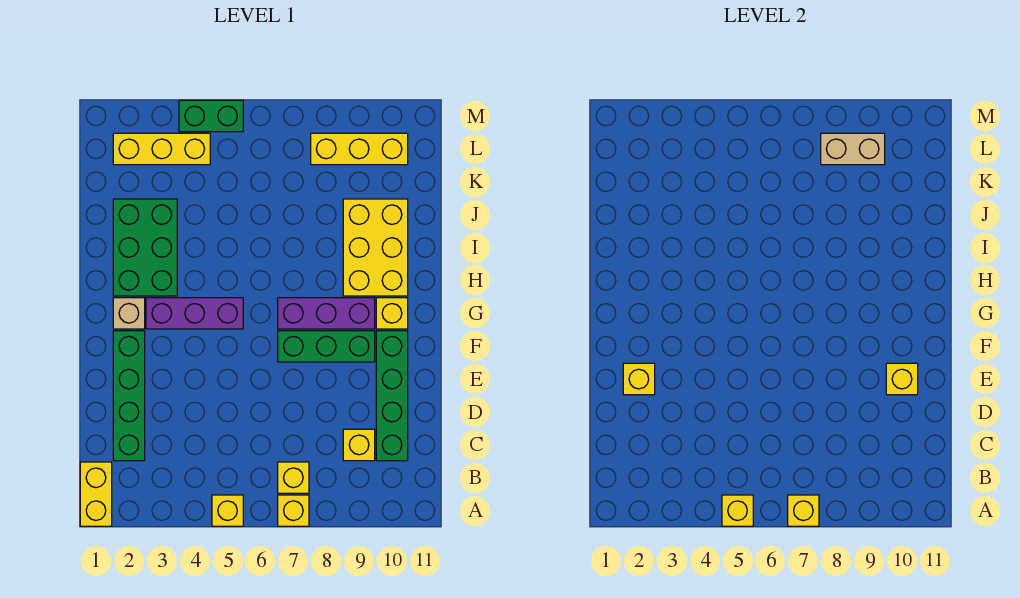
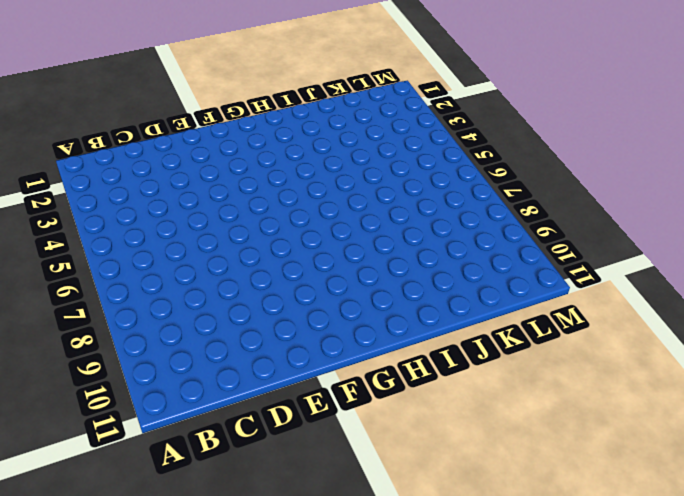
none -> yellow brick A1:B1 level 1
none -> yellow brick A5 level 1
none -> yellow brick A7 level 1

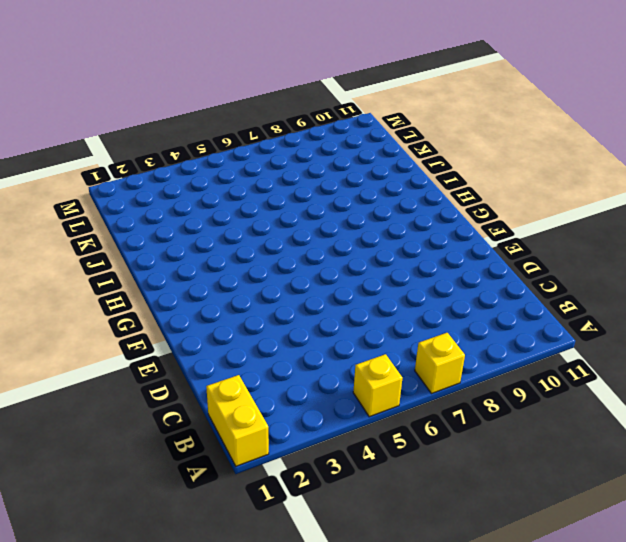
none -> yellow brick B7 level 1
none -> green brick C2:F2 level 1
none -> yellow brick C9 level 1

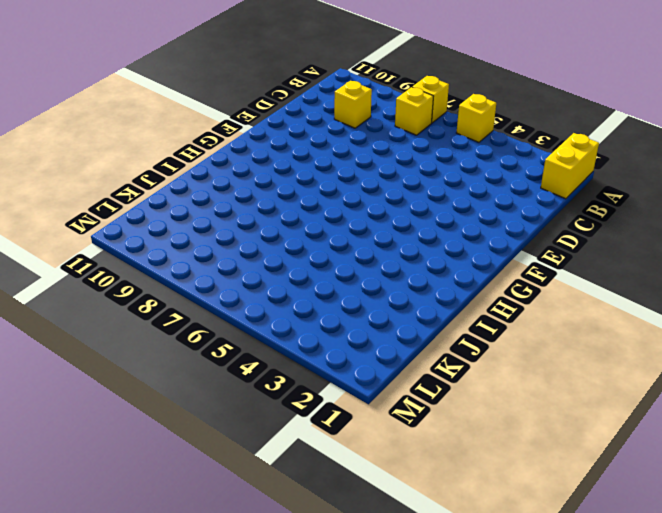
none -> green brick C2:F2 level 1
none -> green brick C10:F10 level 1
none -> green brick F7:F9 level 1

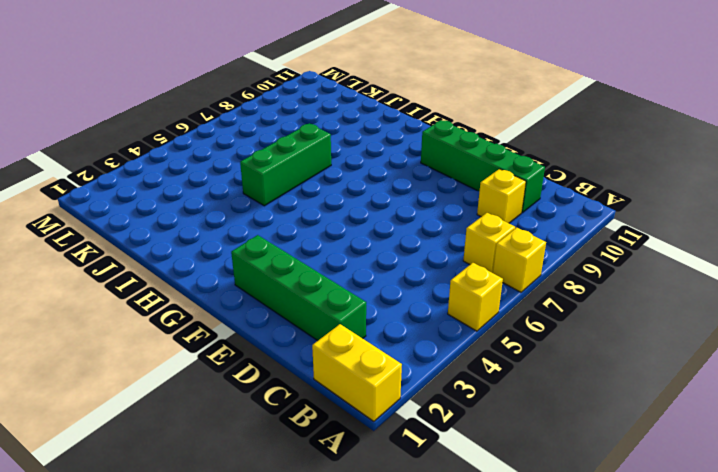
green brick I5:I7 level 1 -> green brick F7:F9 level 1
none -> tan brick G2 level 1
none -> purple brick G3:G5 level 1
none -> purple brick G7:G9 level 1

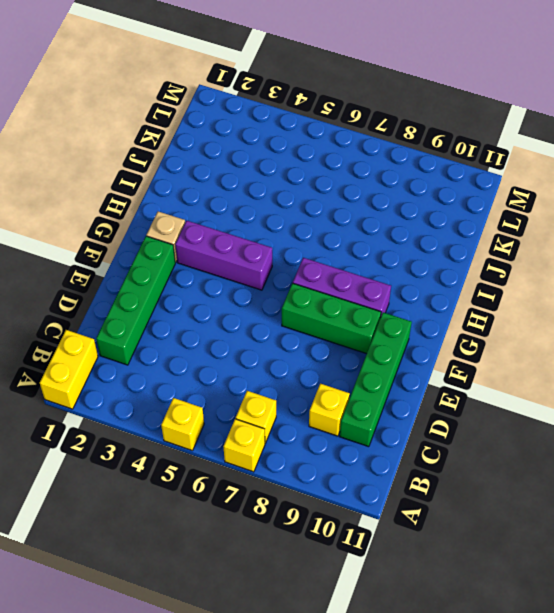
none -> yellow brick G10 level 1
none -> green brick H2:J3 level 1
none -> yellow brick H9:J10 level 1

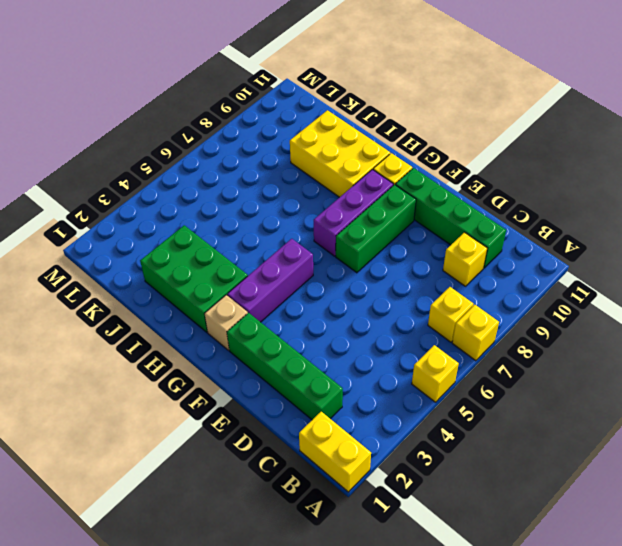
none -> yellow brick L2:L4 level 1
none -> yellow brick L8:L10 level 1
none -> green brick M4:M5 level 1

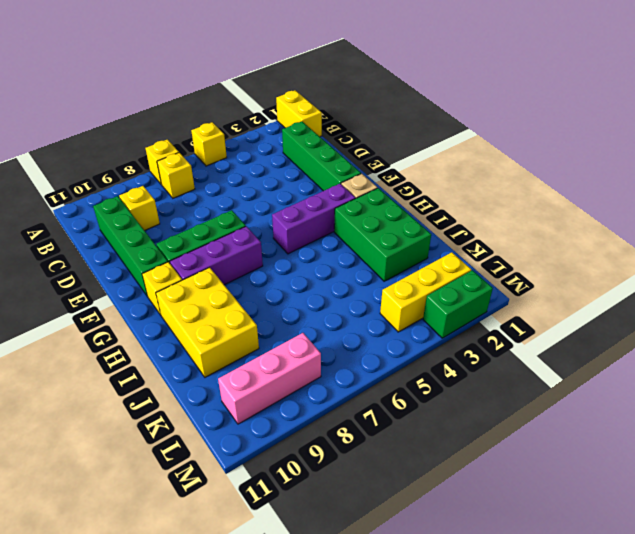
pink brick L8:L10 level 1 -> yellow brick L8:L10 level 1
green brick M2:M3 level 1 -> green brick M4:M5 level 1
none -> yellow brick A5 level 2
none -> yellow brick A7 level 2
none -> yellow brick E2 level 2

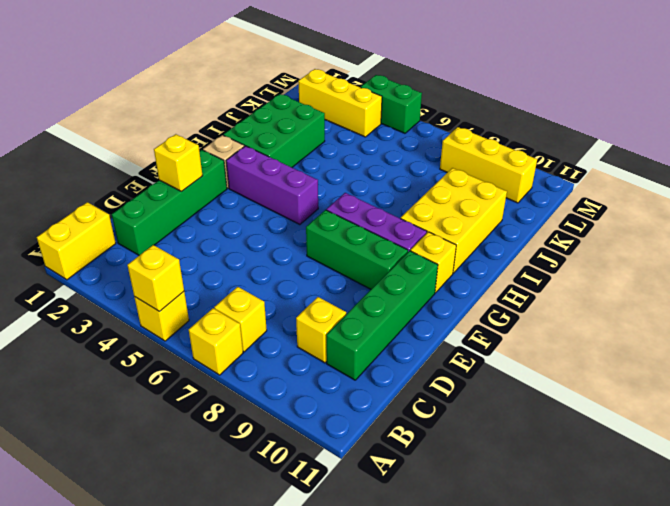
none -> yellow brick A7 level 2
none -> yellow brick E10 level 2
none -> tan brick L8:L9 level 2

